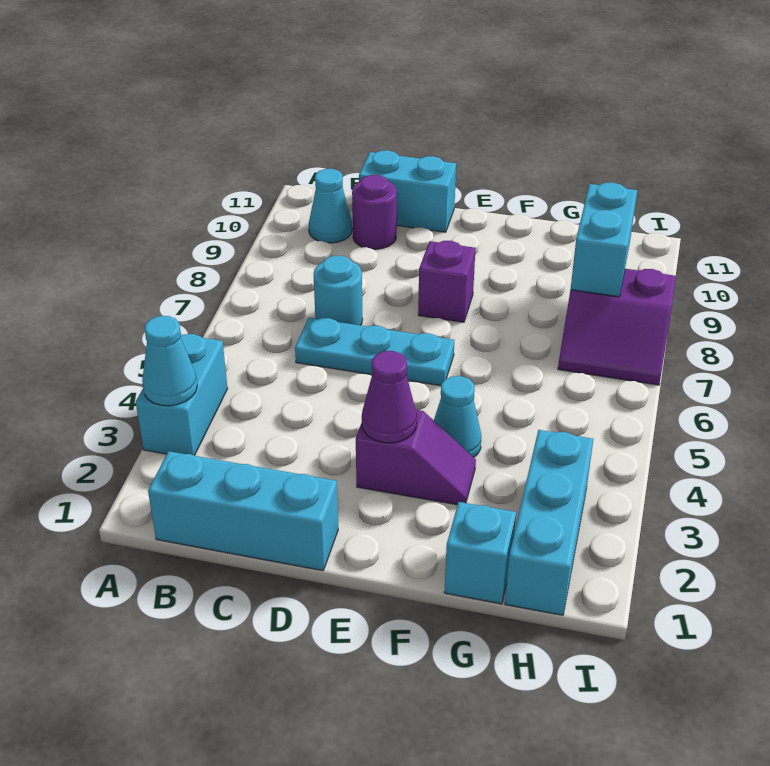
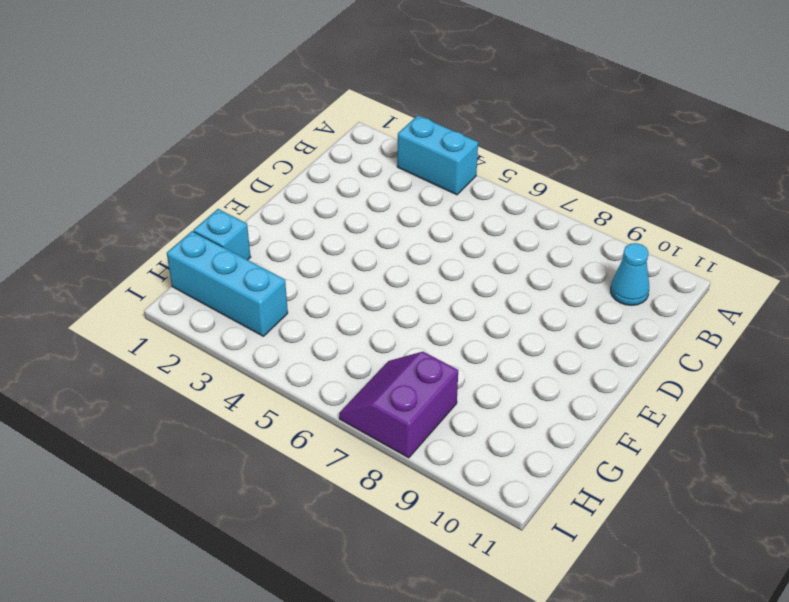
none -> cyan brick B1:D1 level 1
none -> cyan plate C6:E6 level 1
none -> cyan round brick C7 level 1

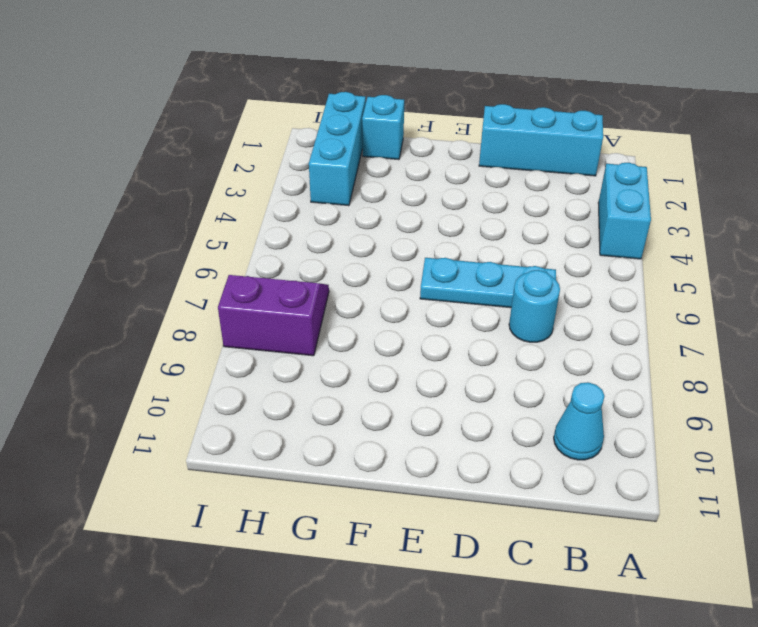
none -> purple round brick C10 level 1
none -> cyan brick C11:D11 level 1
none -> purple slope E3:F3 level 1 top E

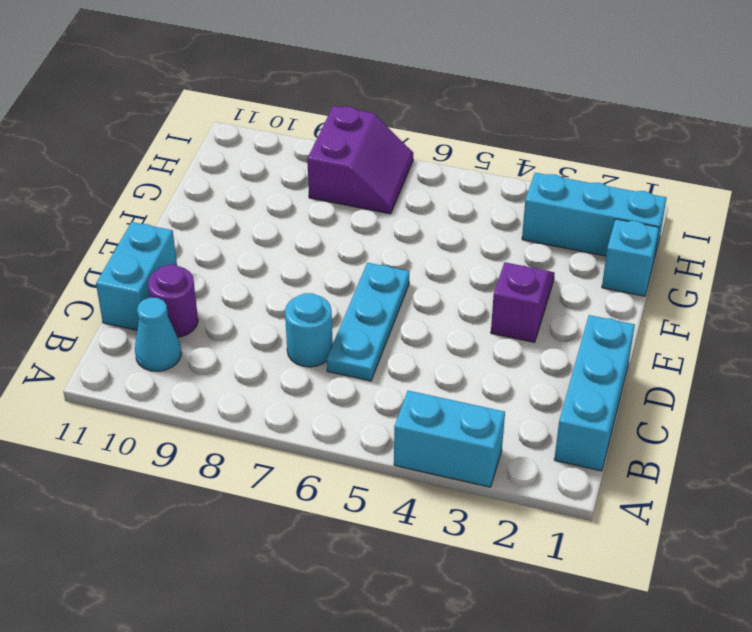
none -> purple brick E8 level 1
none -> cyan cone F4 level 1
none -> cyan cone A3 level 2

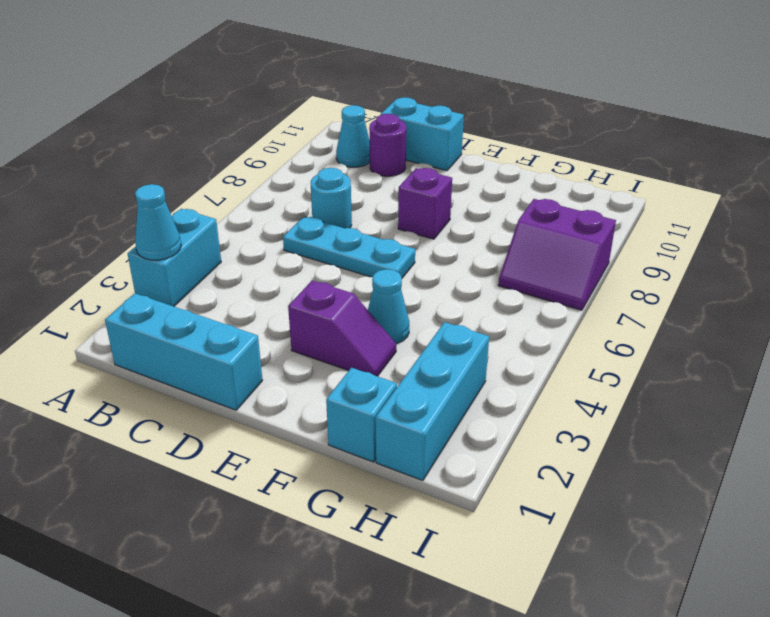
none -> purple cone E3 level 2
none -> cyan brick H8:H9 level 2

